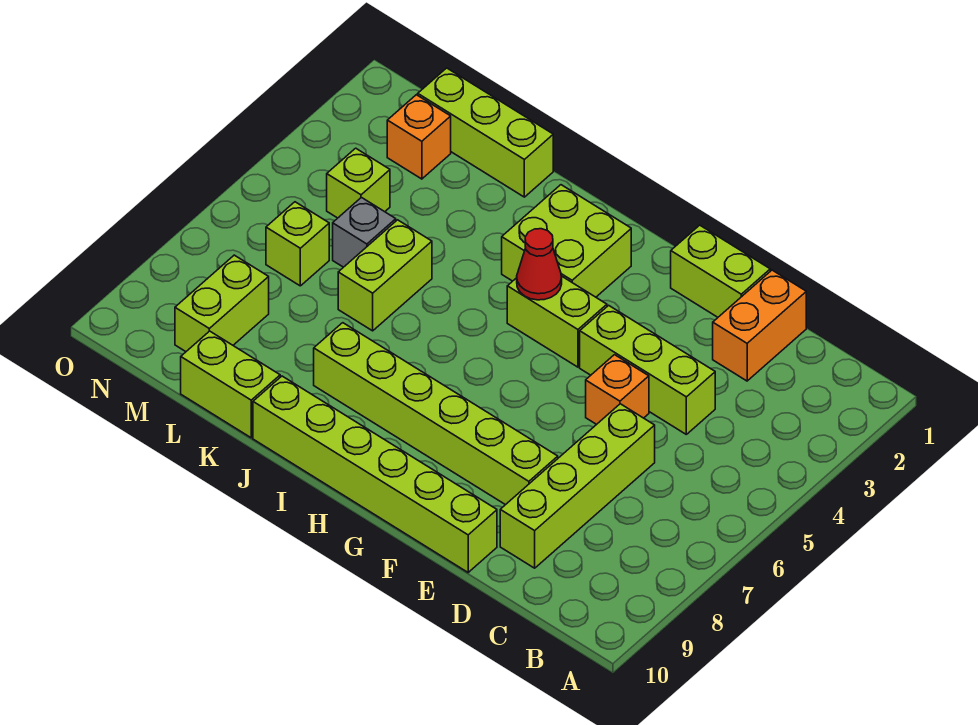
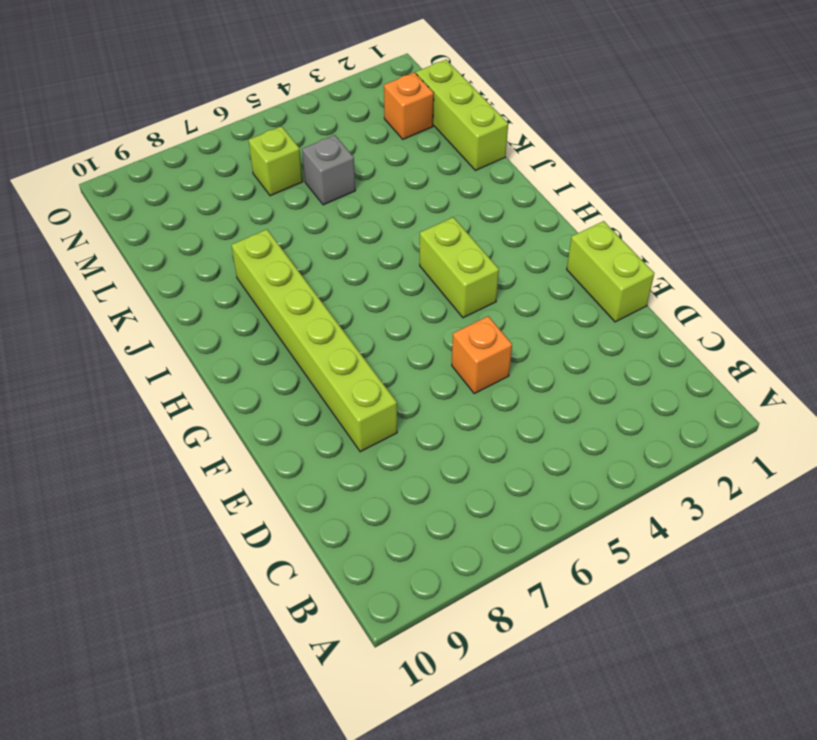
none -> orange brick D1:D2 level 1
none -> lime brick D4:F4 level 1
none -> lime brick D6:D9 level 1

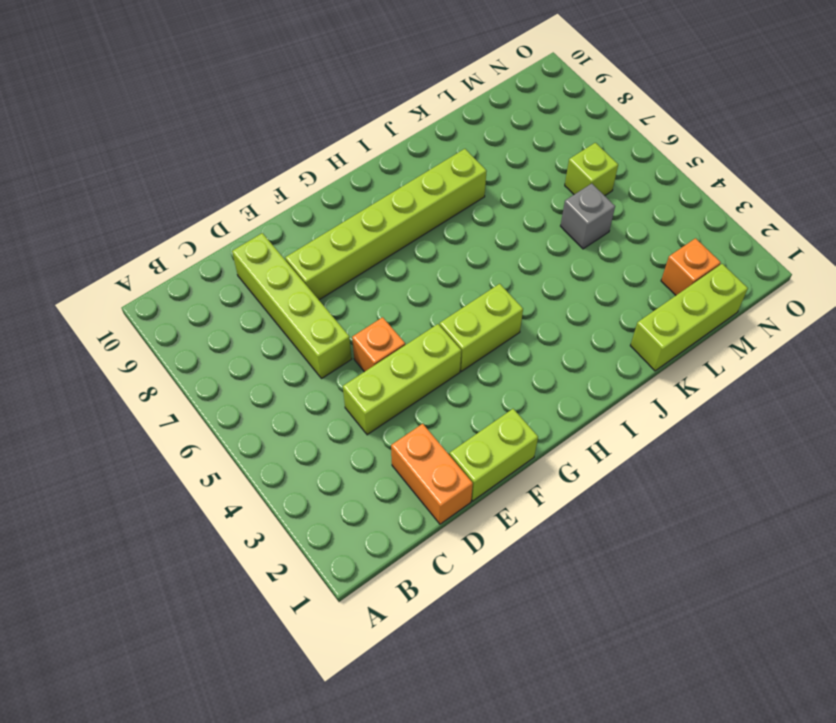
none -> lime brick E10:J10 level 1
none -> lime brick H2:I3 level 1
none -> lime brick K5:K6 level 1

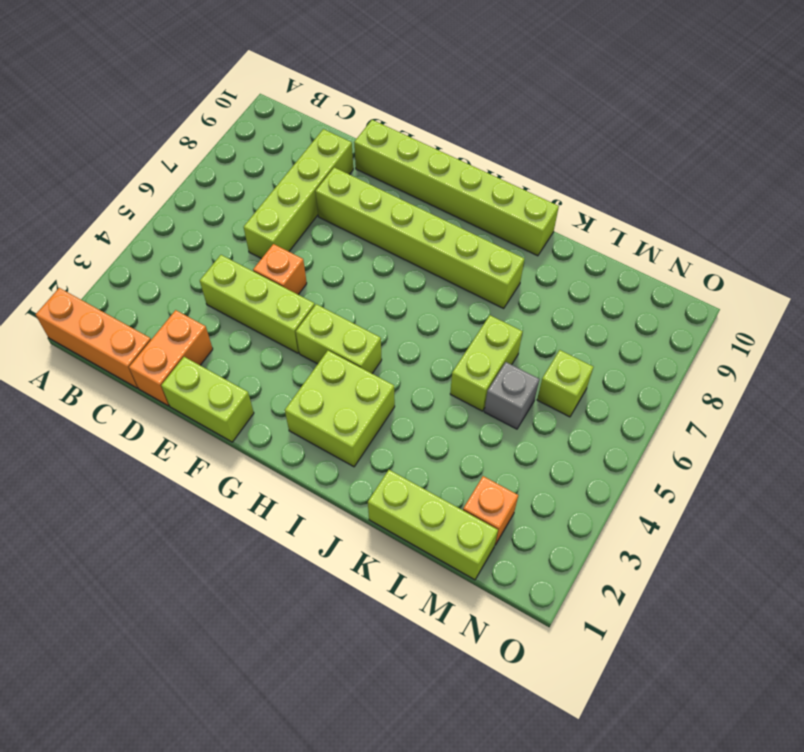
orange brick A1:C1 level 1 -> none
none -> lime brick K10:L10 level 1
none -> lime brick M4 level 1
none -> lime brick M8:M9 level 1

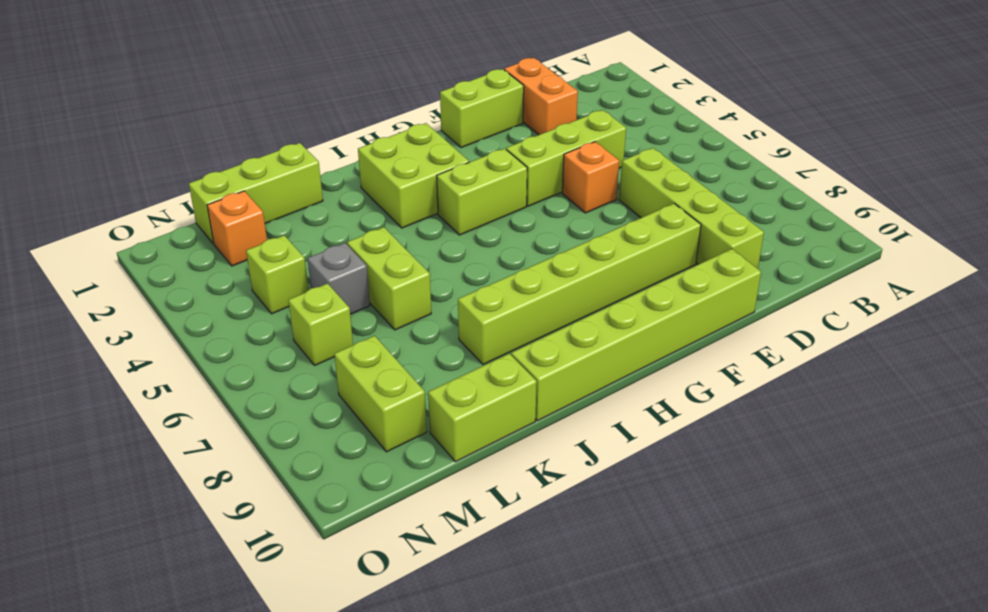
none -> red cone H4 level 2

